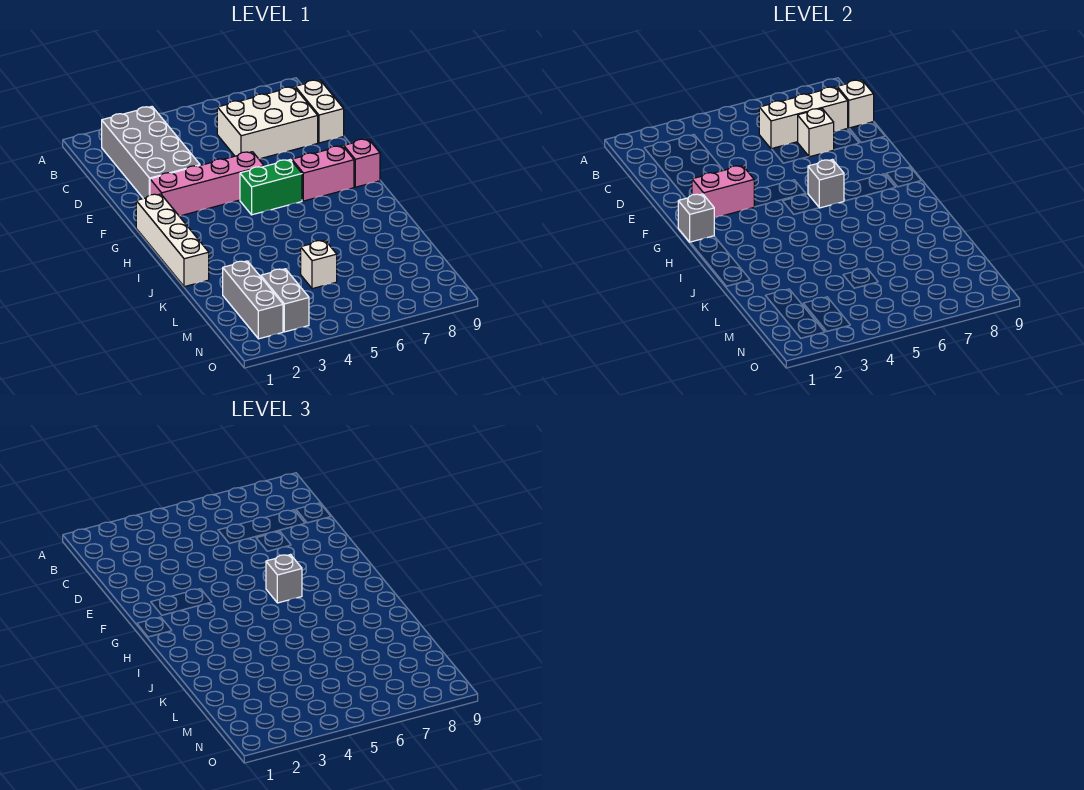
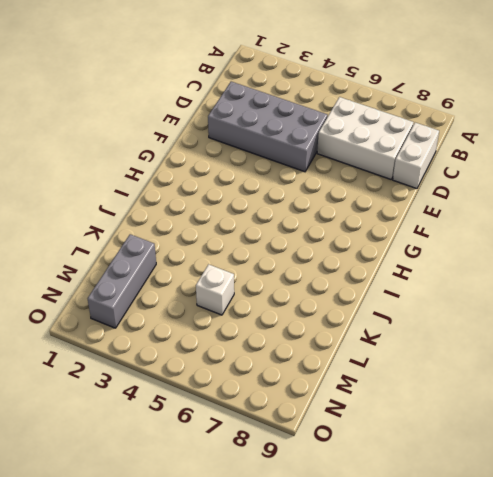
grey brick D2:E5 level 1 -> grey brick B2:E3 level 1
none -> pink brick F2:F5 level 1
none -> white brick G1:J1 level 1
none -> green brick G5:G6 level 1

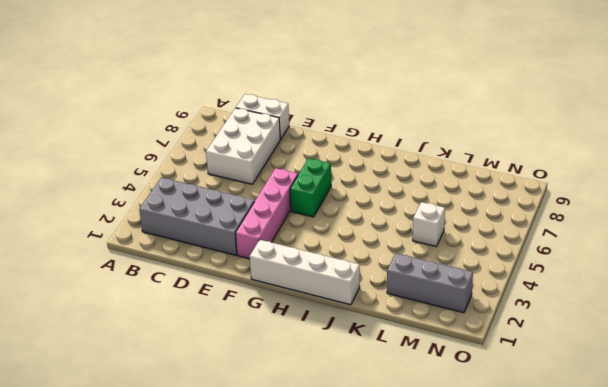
none -> pink brick G7:G8 level 1
none -> pink brick G9 level 1
none -> grey brick M3:N3 level 1

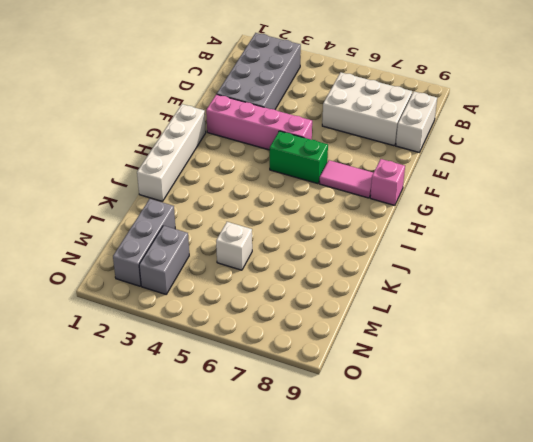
pink tile G7:G8 level 1 -> pink brick G7:G8 level 1
none -> white brick C6:C8 level 2
none -> white brick C9 level 2
none -> white brick D7 level 2

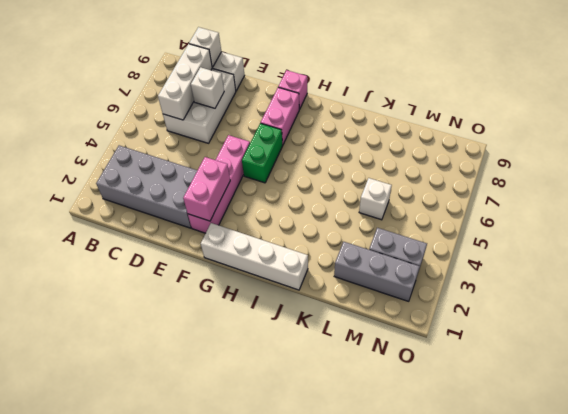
none -> grey brick G1 level 2
none -> grey brick G6 level 2
none -> grey brick G6 level 3

